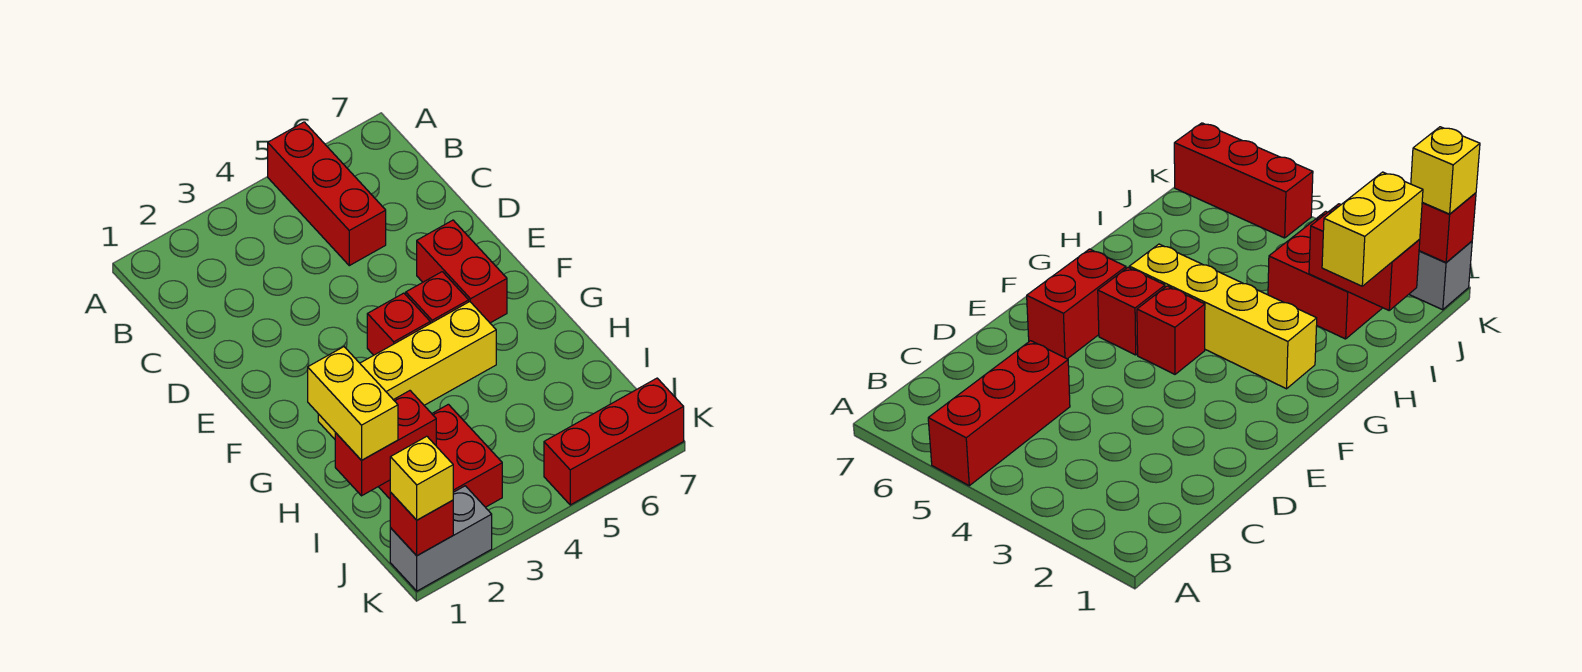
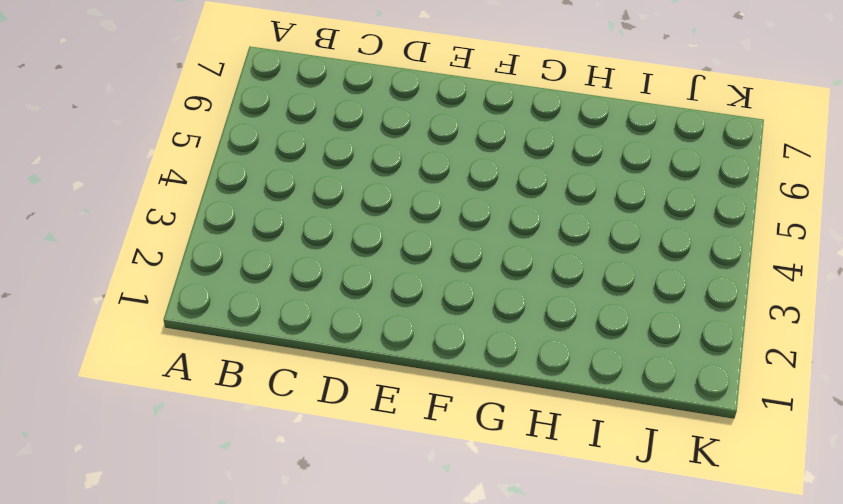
none -> red brick A5:C5 level 1
none -> red brick E6:F6 level 1
none -> red brick F4 level 1

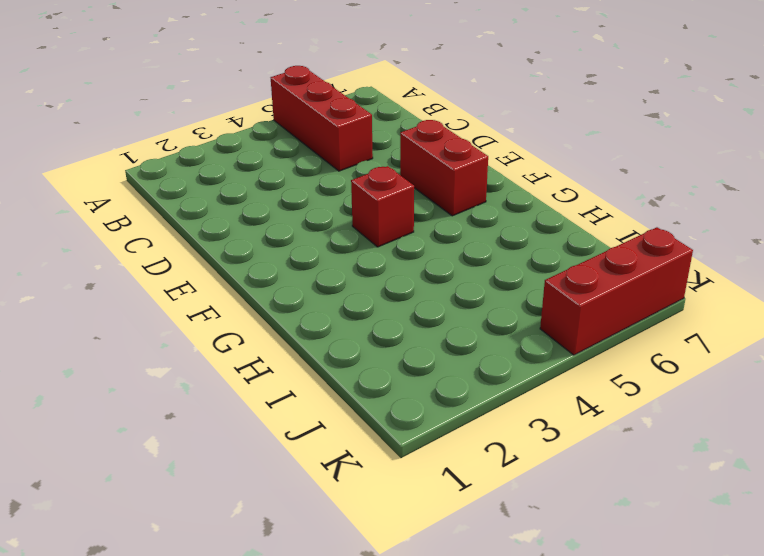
none -> red brick F5 level 1
none -> yellow brick G2:G5 level 1
none -> red brick I2:J3 level 1

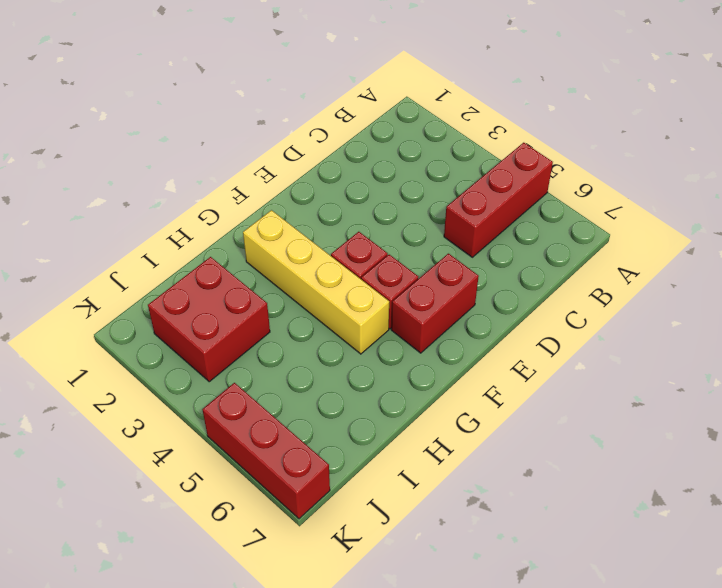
none -> grey brick K1:K2 level 1
none -> red brick I1:I2 level 2
none -> red brick K1 level 2

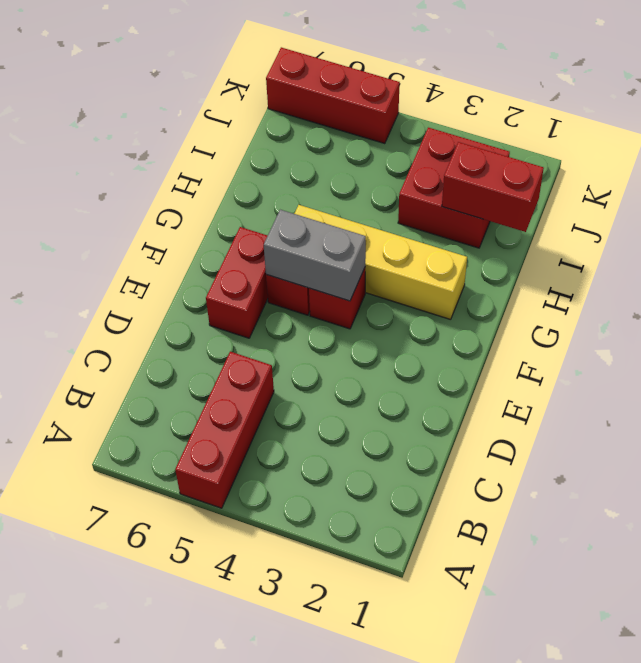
grey brick F4:F5 level 2 -> grey brick K1:K2 level 1
none -> red brick K1 level 2
none -> yellow brick H1:I1 level 3
none -> yellow brick K1 level 3

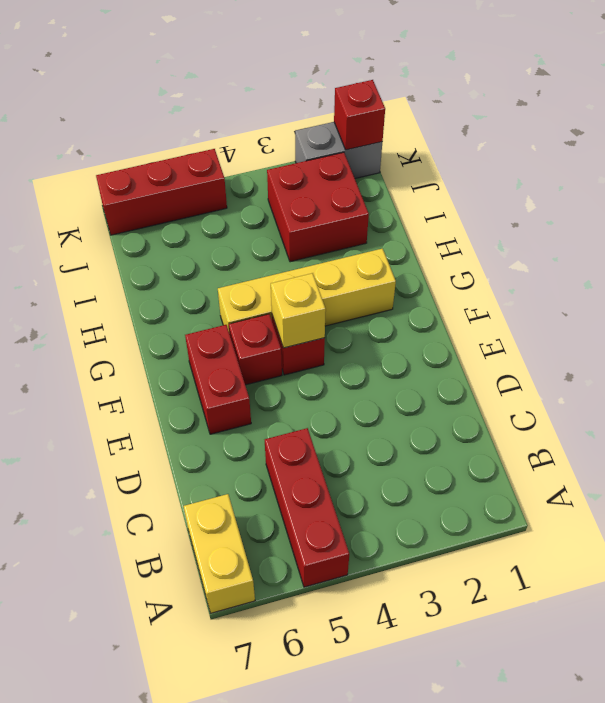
yellow brick A7:B7 level 1 -> yellow brick H1:I1 level 3
yellow brick F4 level 2 -> yellow brick K1 level 3
none -> red brick I1:I2 level 2

